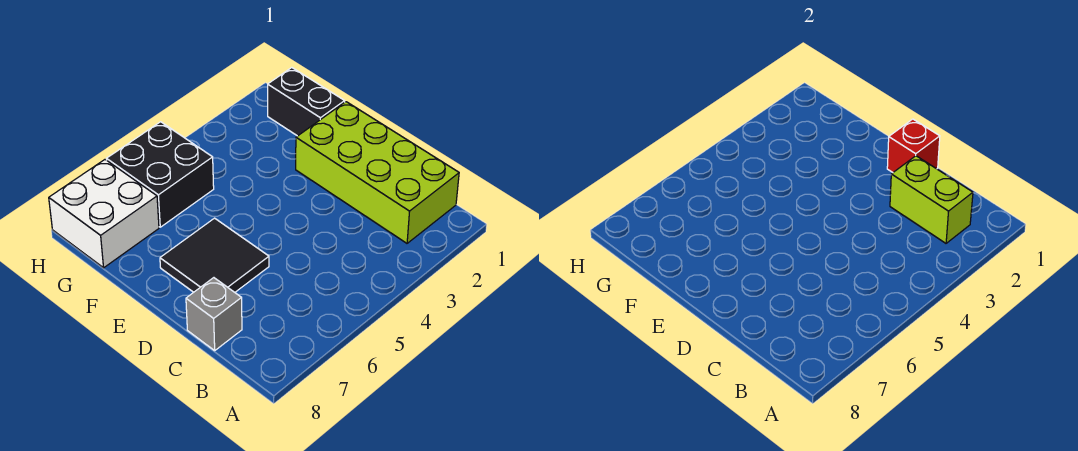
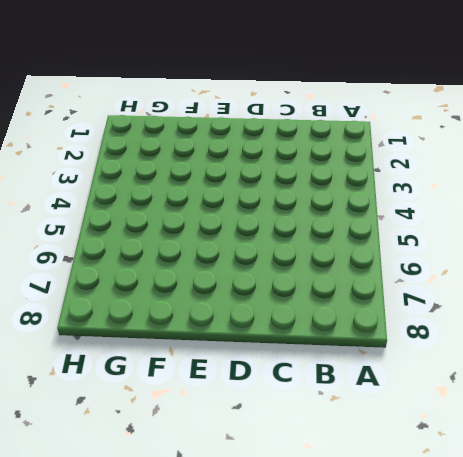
none -> lime brick B1:E2 level 1
none -> grey brick C8 level 1

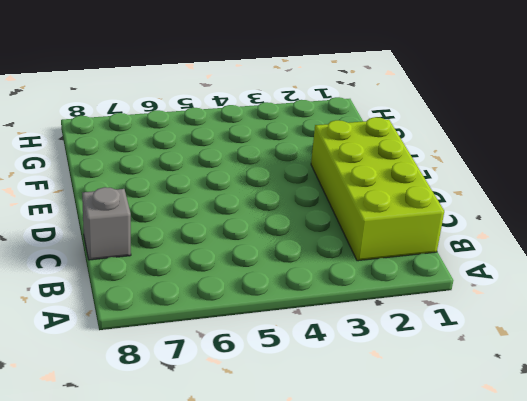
none -> black tile D6:E7 level 1
none -> black brick F1:G1 level 1

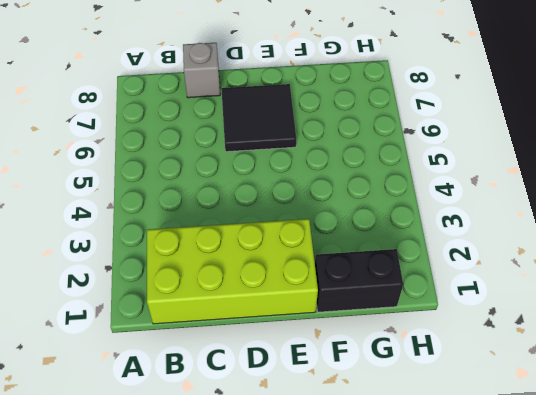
none -> black brick G5:H6 level 1
none -> white brick G7:H8 level 1

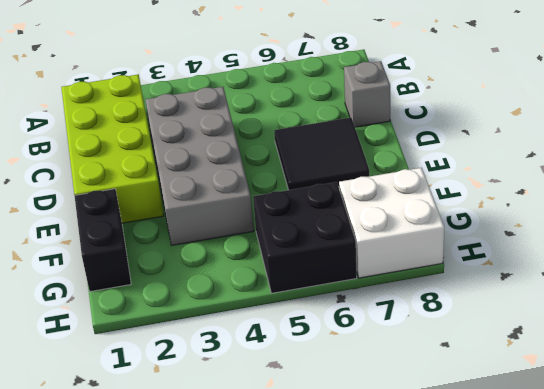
grey brick C3:F4 level 1 -> none
none -> lime brick B2:C2 level 2
none -> red brick D1 level 2

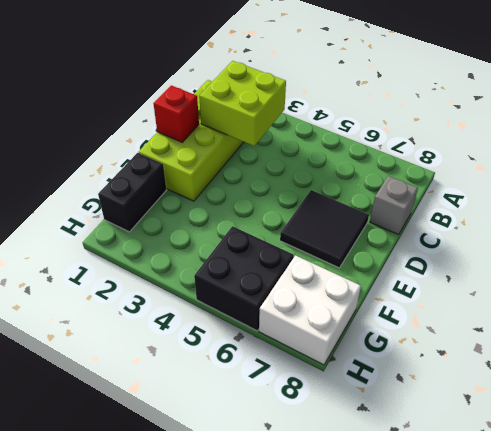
lime brick B2:C3 level 2 -> lime brick B2:C2 level 2

